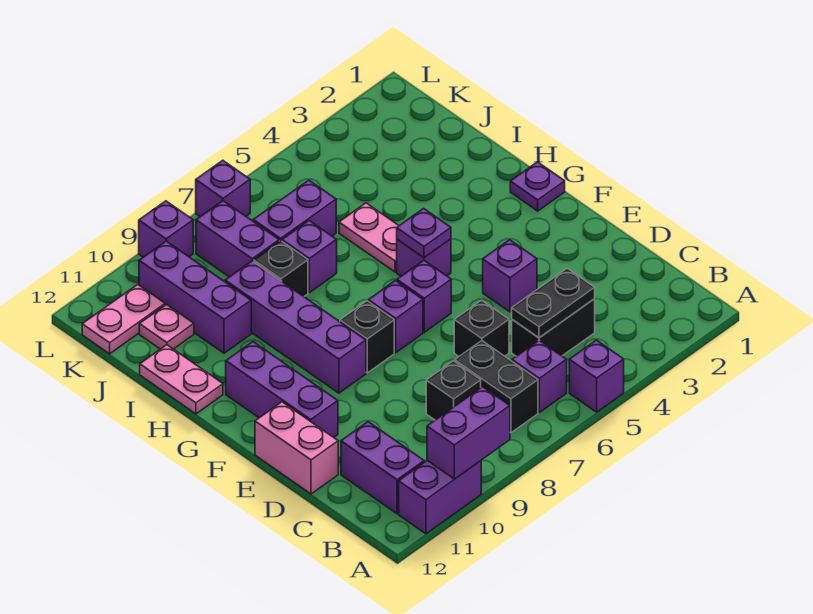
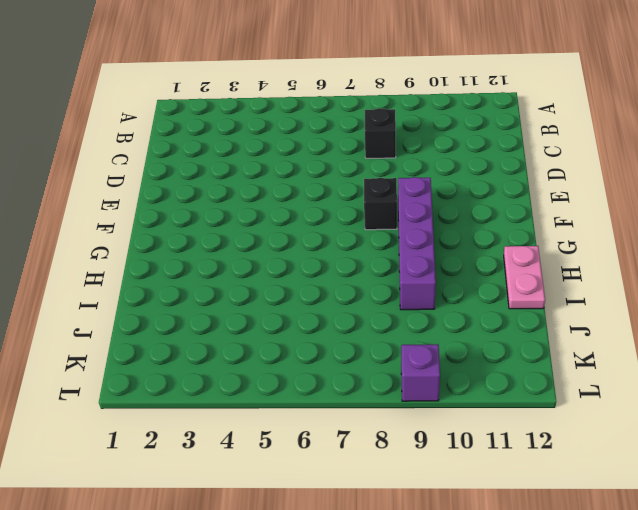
none -> purple brick A5 level 1
none -> purple brick A10:A11 level 1
none -> purple brick B6 level 1
none -> black brick B7:C7 level 1

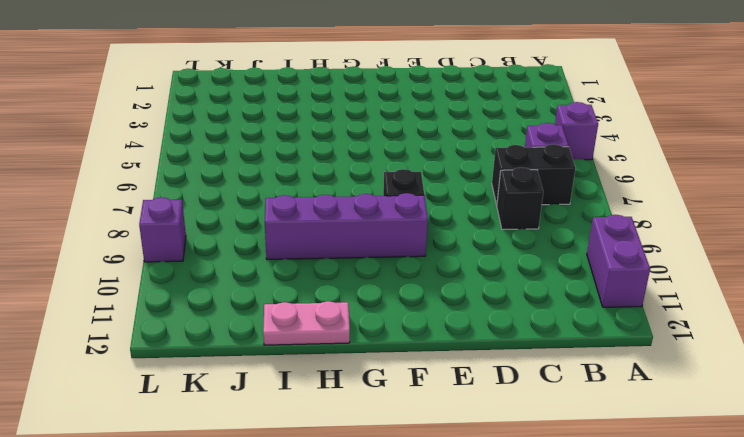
none -> purple brick B11:C11 level 1
none -> black brick C4:C5 level 1
none -> black brick D6 level 1
none -> pink brick D12:E12 level 1

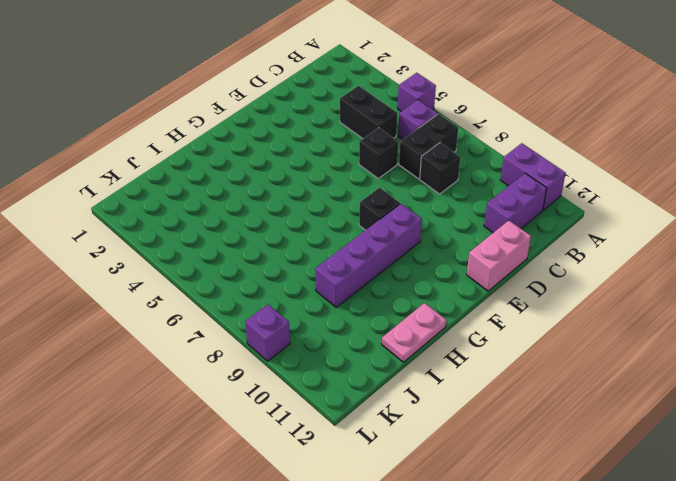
none -> purple brick E4 level 1
none -> purple brick E11:G11 level 1
none -> purple brick F6 level 1
none -> purple brick F7 level 1

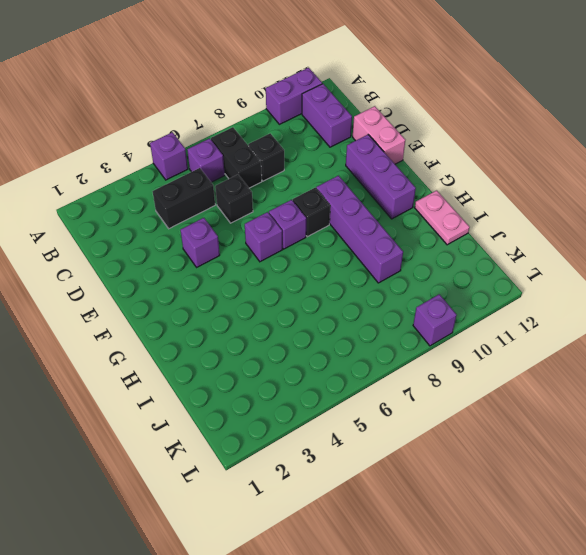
none -> purple plate G1 level 1
none -> purple brick G5 level 1
none -> pink plate H5:I5 level 1
none -> purple brick I7 level 1

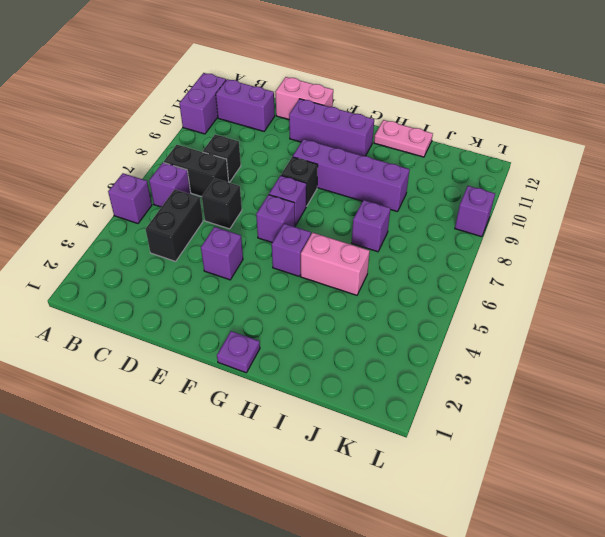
pink brick H5:I5 level 1 -> pink plate H5:I5 level 1
none -> black brick I8 level 1
none -> purple brick I10:K10 level 1
none -> purple brick J6:J7 level 1
none -> purple brick J8:K8 level 1

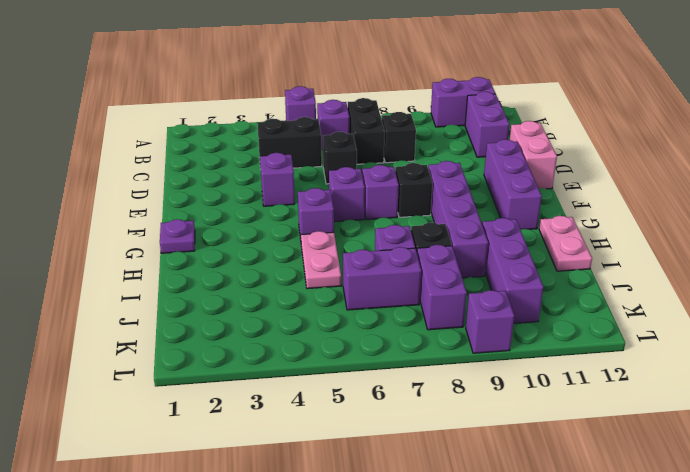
none -> pink plate J11 level 1
none -> pink plate K11:K12 level 1
none -> purple brick L7 level 1
none -> purple brick A9:A10 level 2

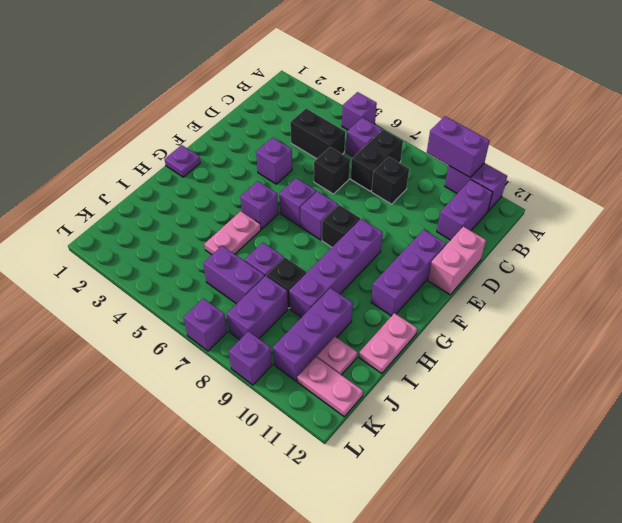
none -> black plate C4:C5 level 2
none -> purple plate G5 level 2

